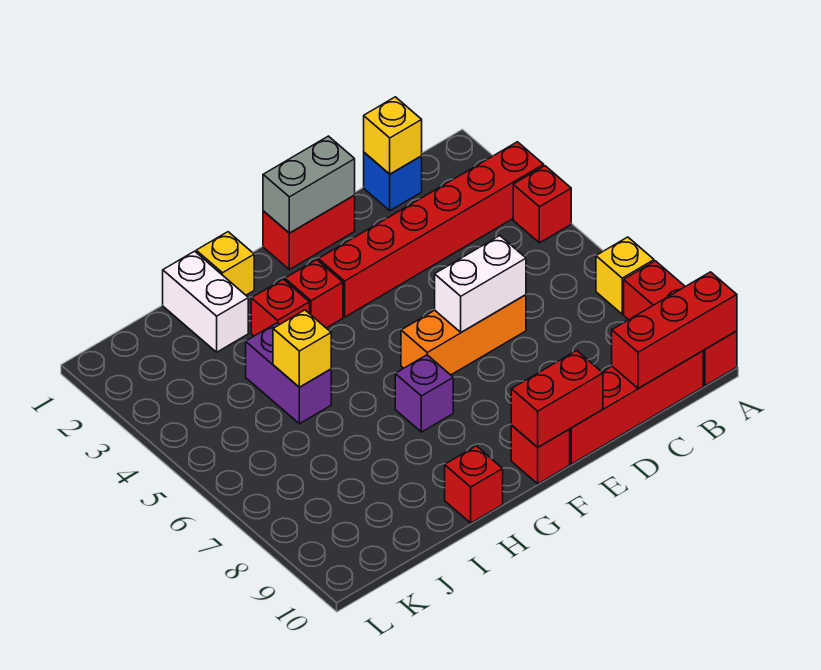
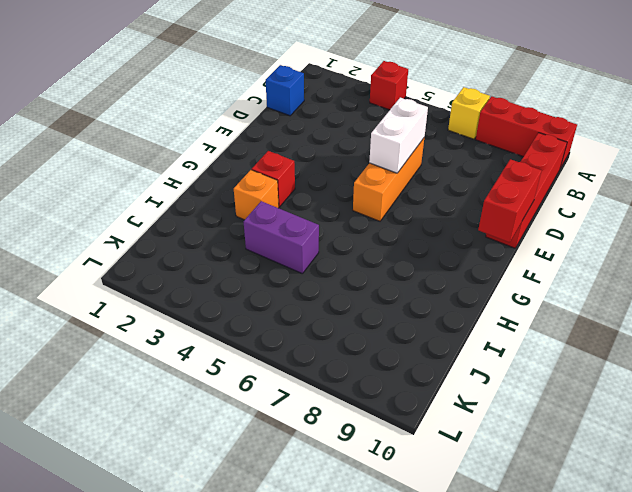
orange brick H3 level 1 -> red brick H3 level 1
none -> red brick A3:F3 level 1
none -> red brick E1:F1 level 1
none -> red brick F10 level 1

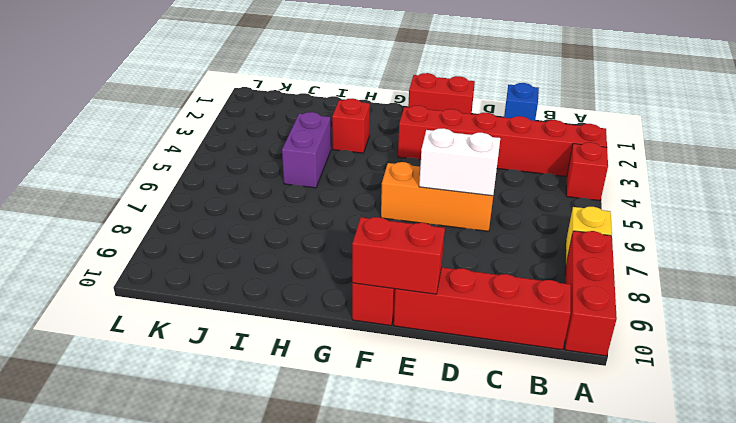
none -> red brick G3 level 1
none -> purple brick G7 level 1
none -> yellow brick H1 level 1

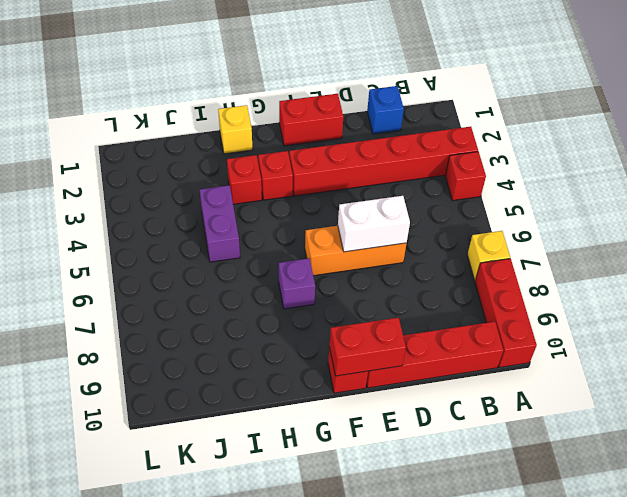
none -> red brick H10 level 1
none -> white brick I1:I2 level 1
none -> red brick A10:C10 level 2

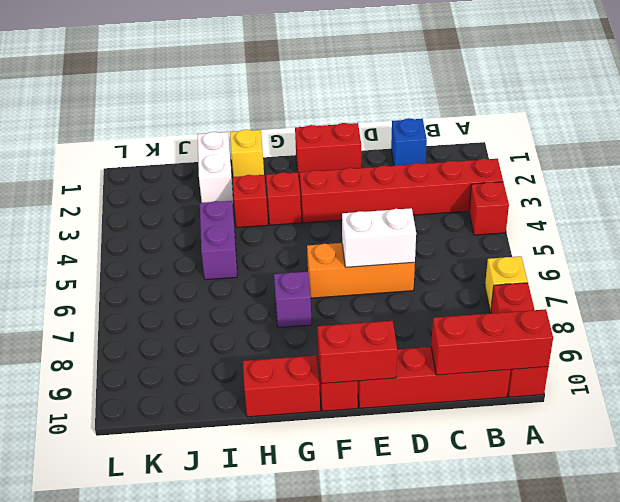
red brick G10:H10 level 1 -> red brick H10 level 1
none -> yellow brick C1 level 2
none -> grey brick E1:F1 level 2
none -> yellow brick I5 level 2

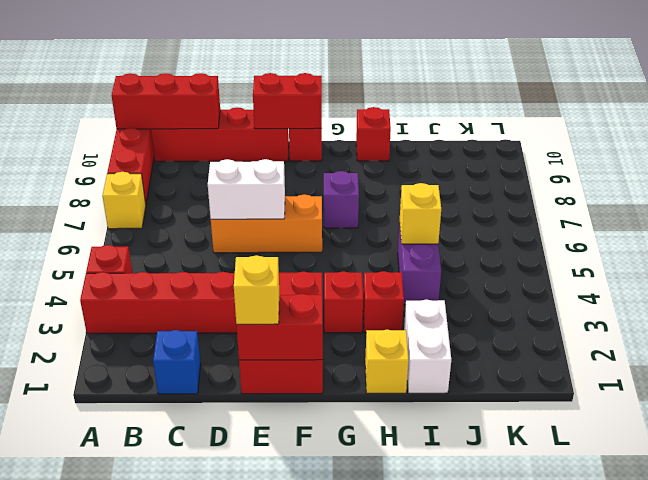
red brick E1:F1 level 2 -> grey brick E1:F1 level 2
yellow brick E1 level 3 -> yellow brick C1 level 2

